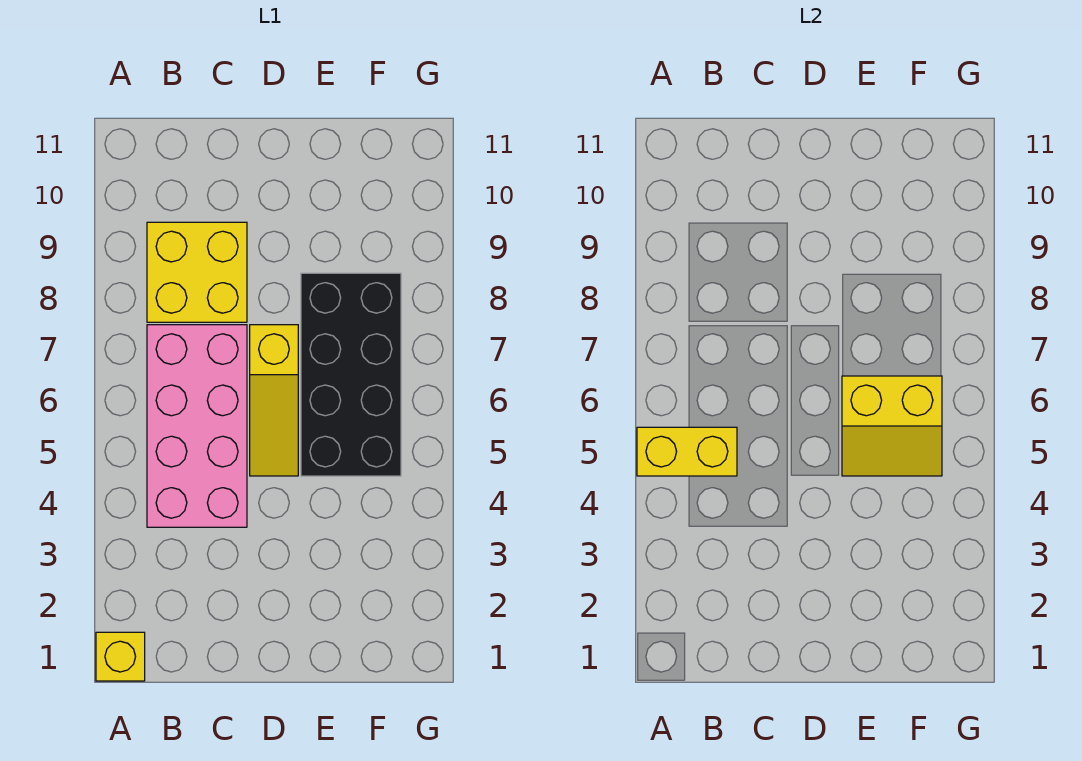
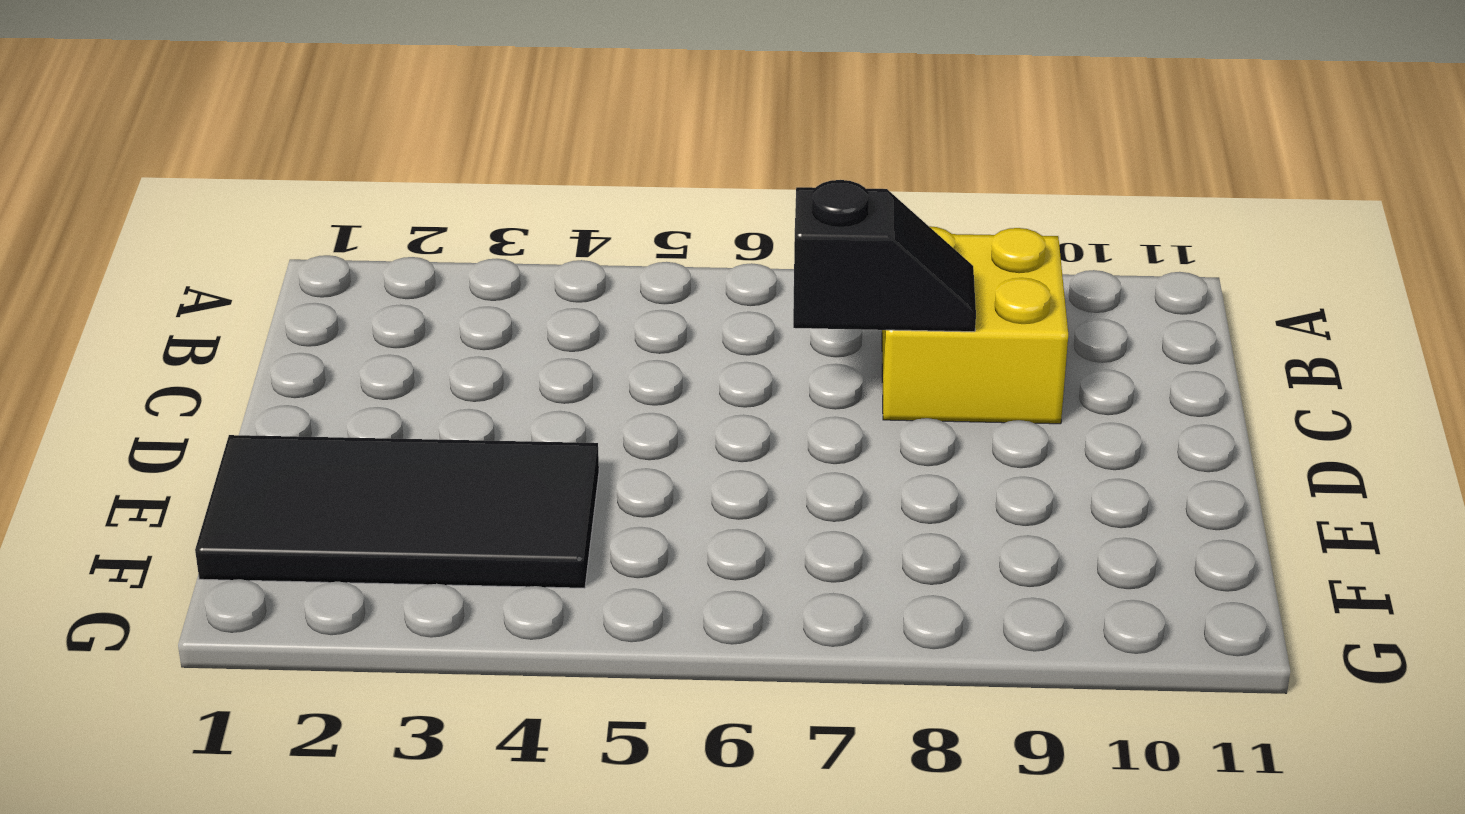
black slope C7:C8 level 2 top 7 -> none
black tile E1:F4 level 1 -> none
none -> yellow brick A1 level 1
none -> pink brick B4:C7 level 1

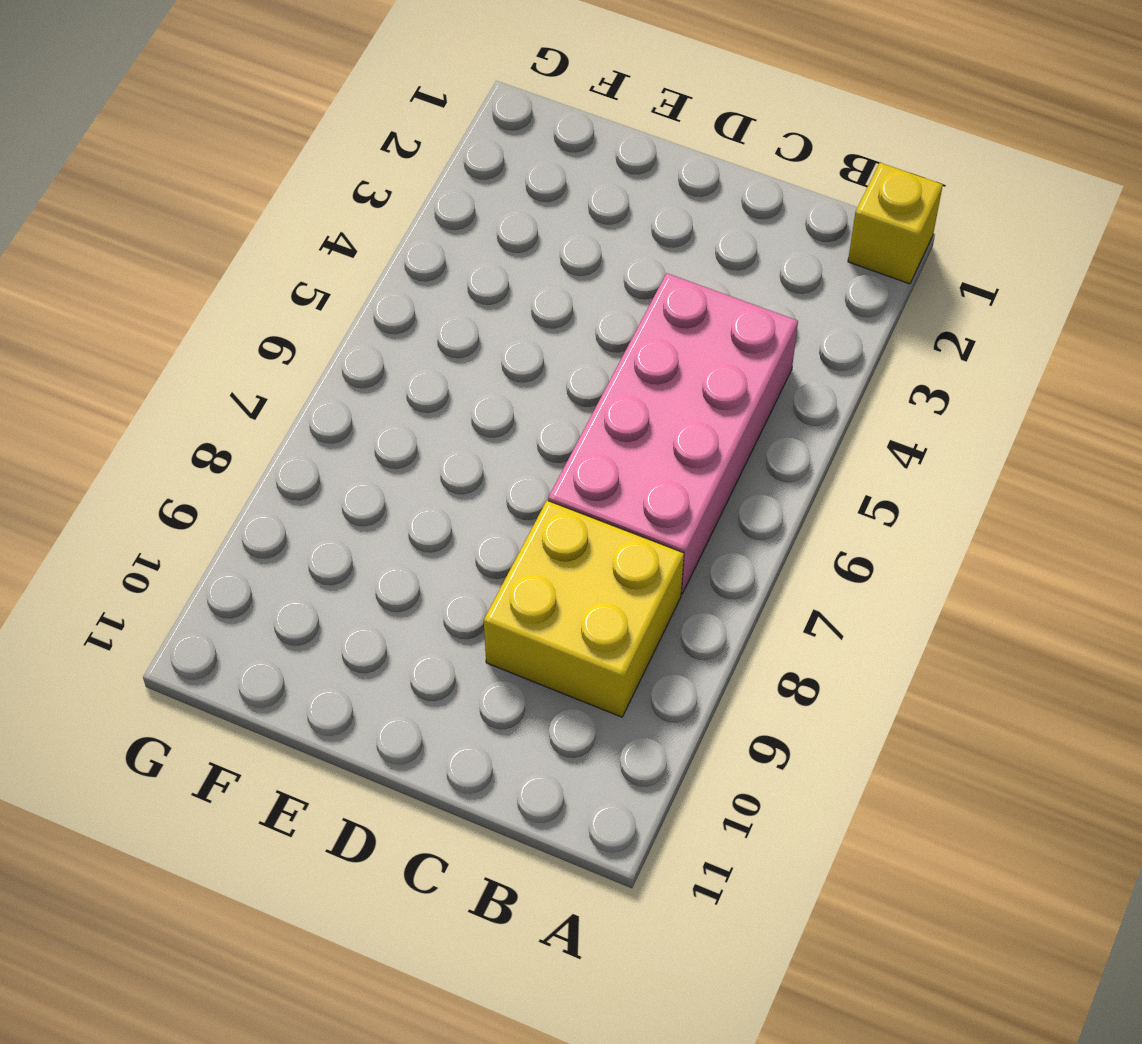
none -> yellow slope D5:D7 level 1 top 7
none -> black brick E5:F8 level 1

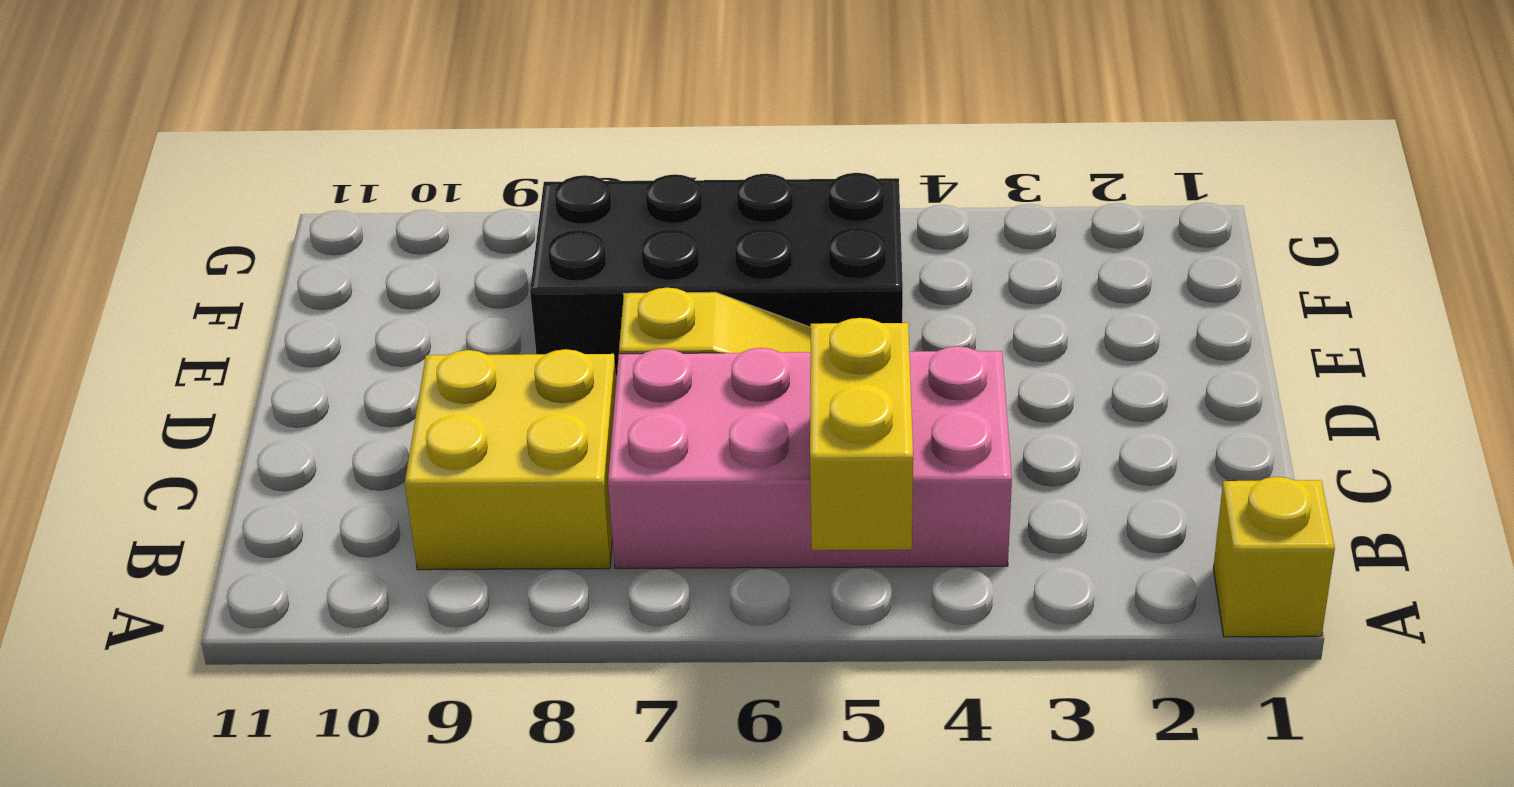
none -> yellow slope E5:F6 level 2 top 6

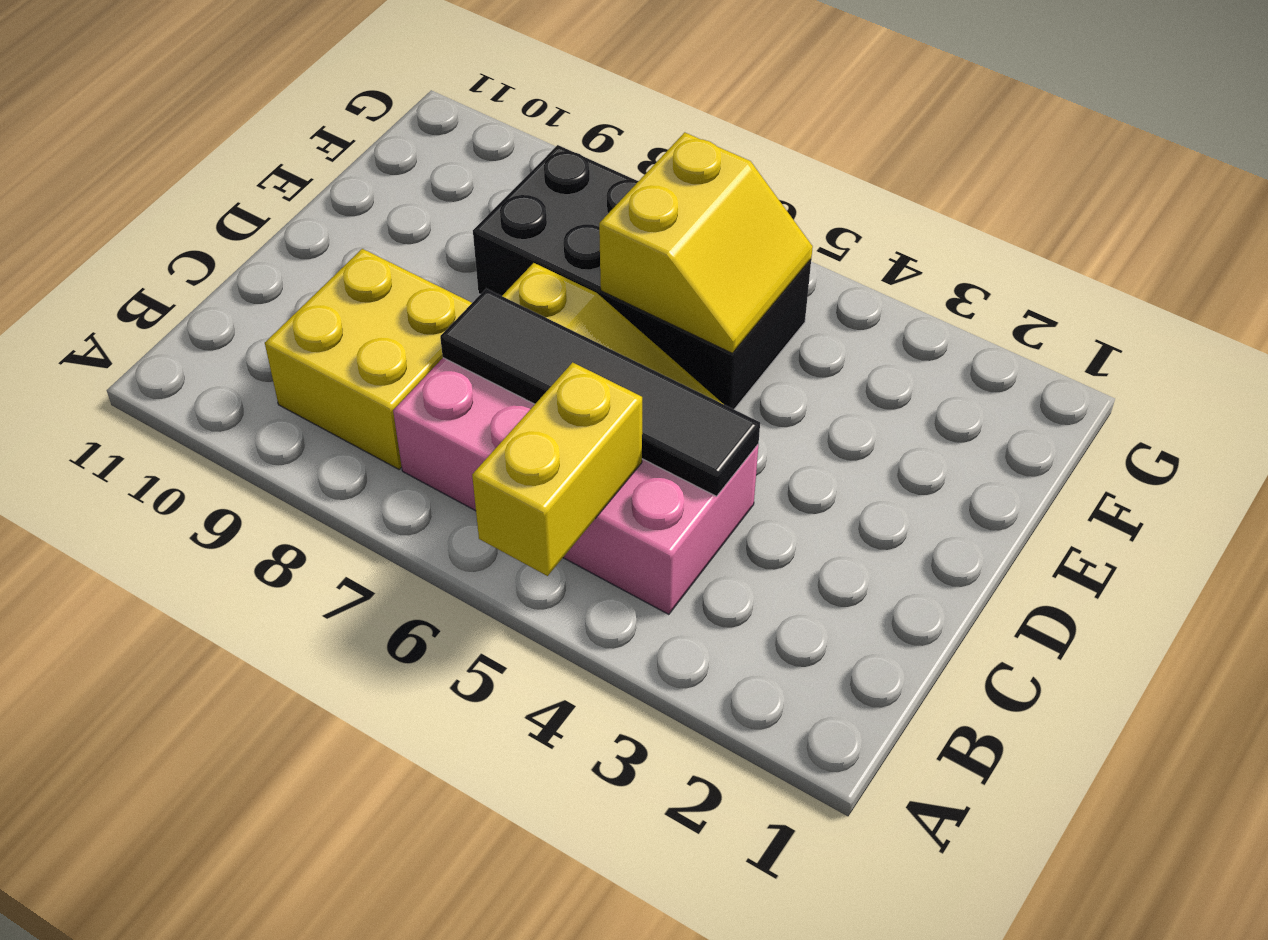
black tile C4:C7 level 2 -> none
none -> yellow brick A1 level 1

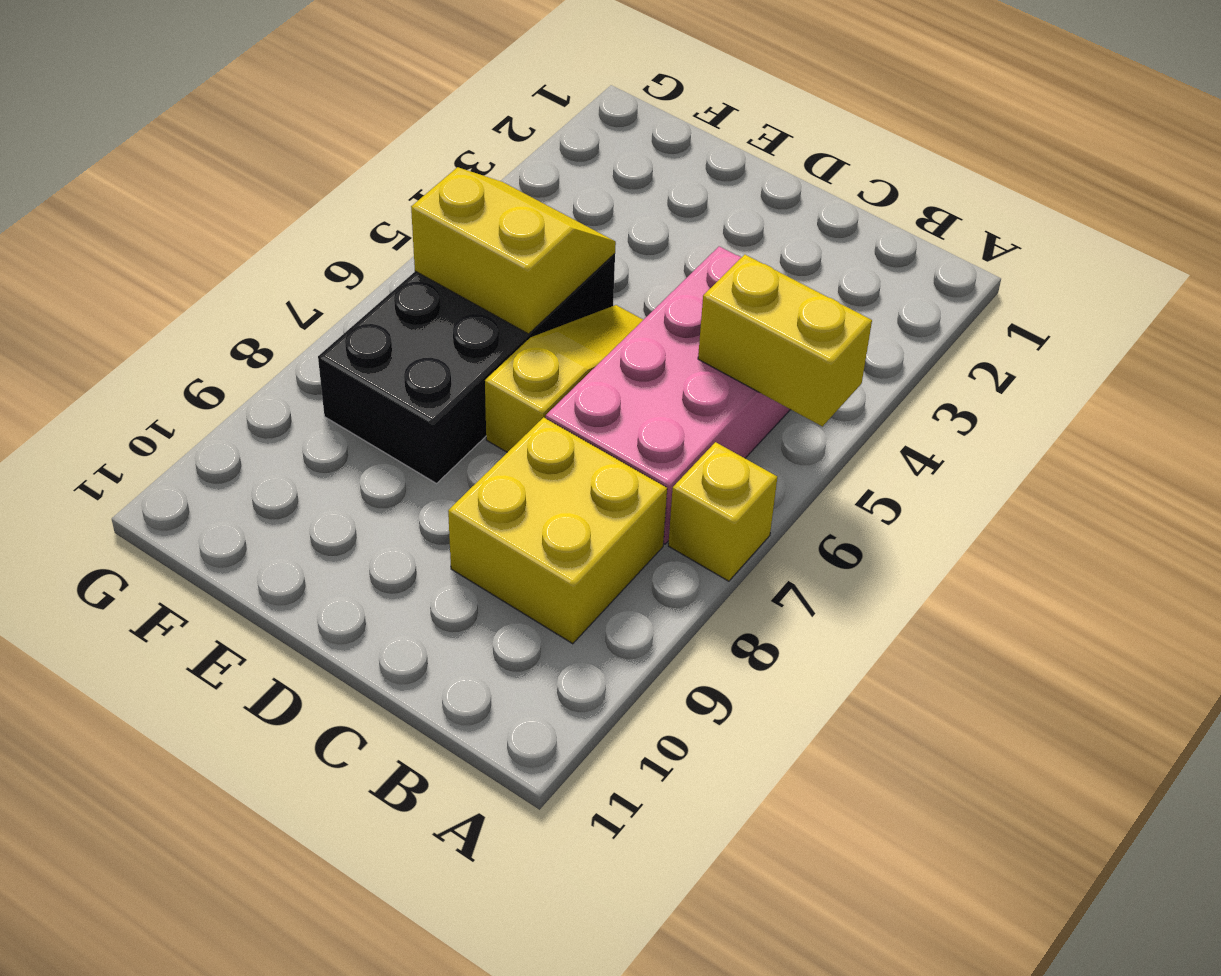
yellow brick A7 level 1 -> yellow brick A1 level 1

